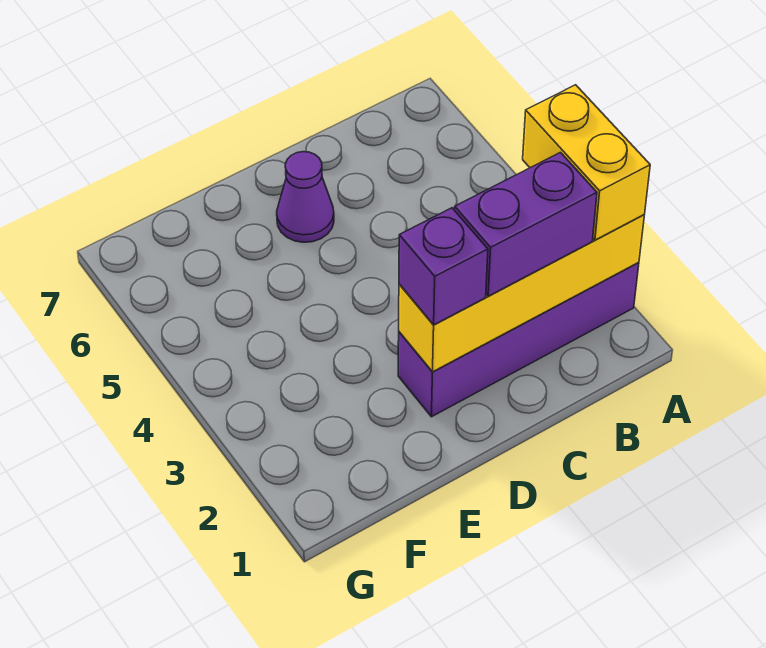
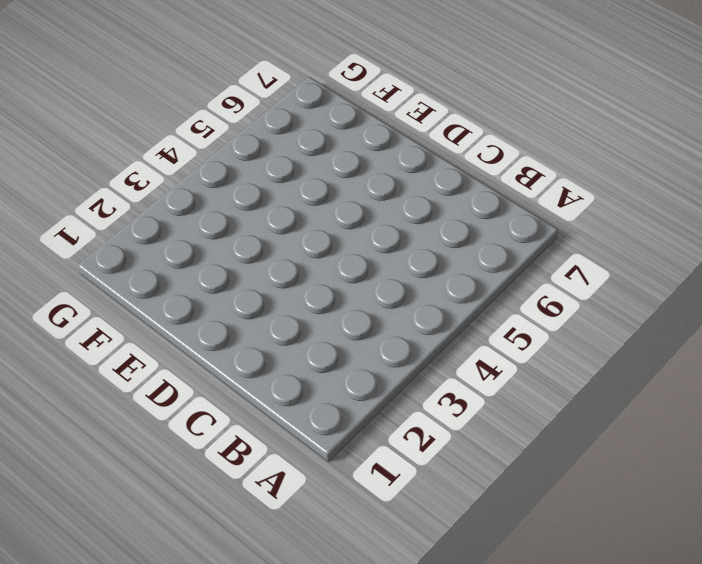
none -> purple brick A2:D2 level 1
none -> purple cone D6 level 1

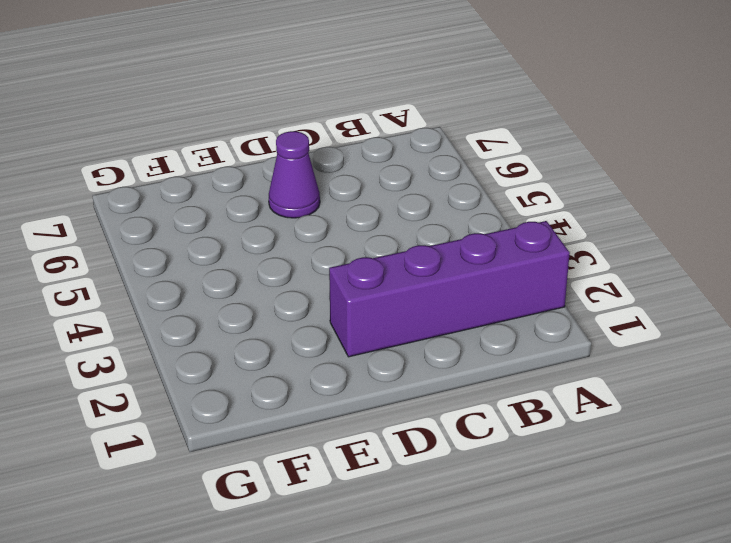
none -> yellow brick A2:D2 level 2
none -> yellow brick A2:A3 level 3

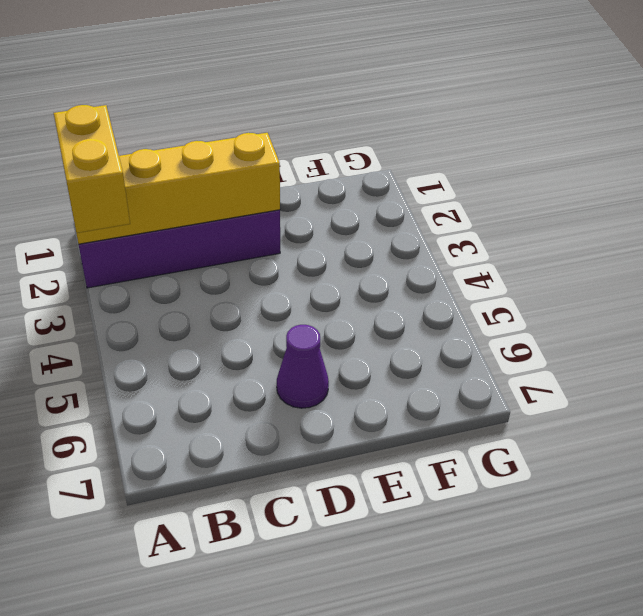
none -> purple brick B2:C2 level 3
none -> purple brick D2 level 3

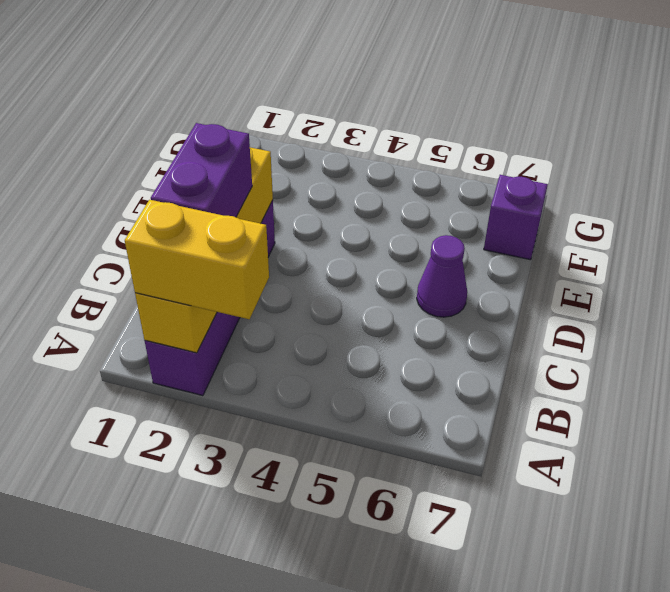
purple brick F7 level 1 -> purple brick D2 level 3

